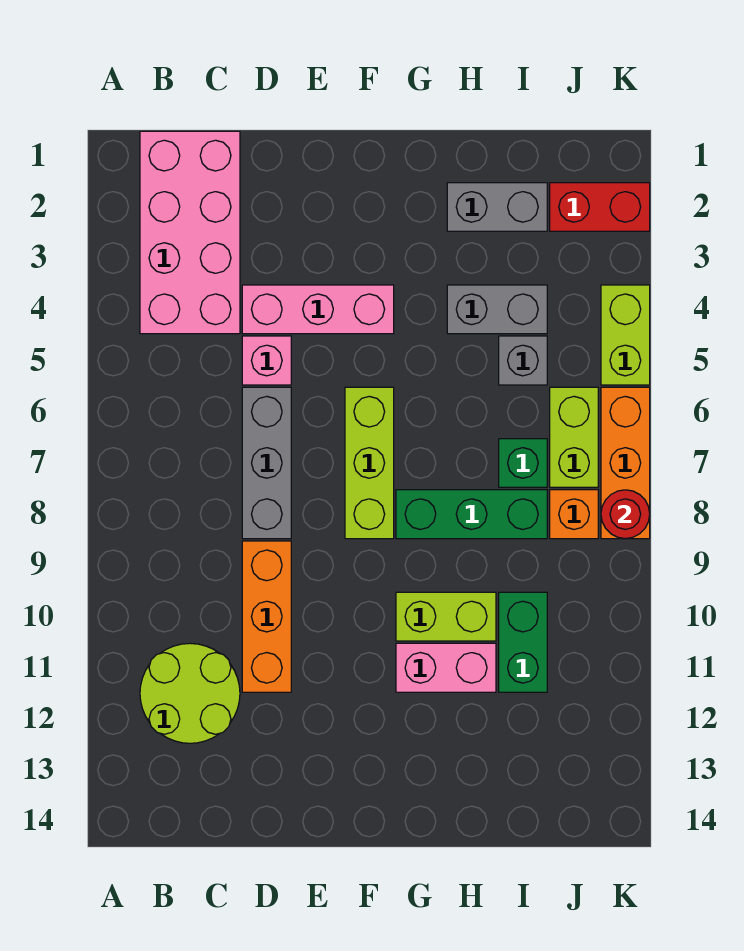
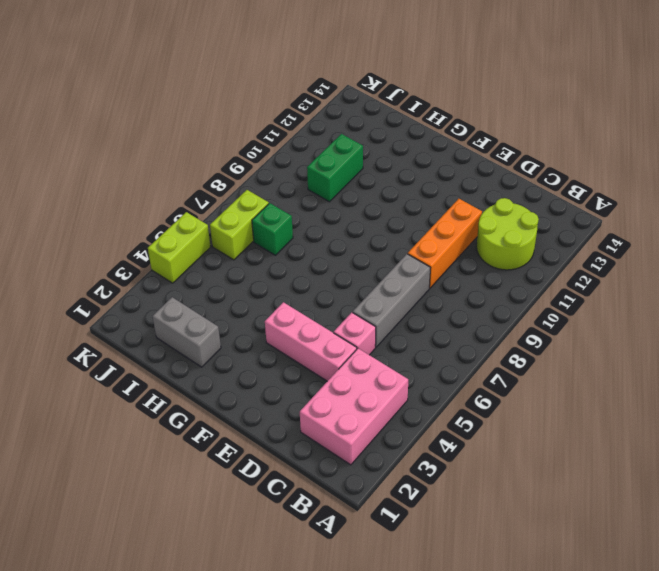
pink brick B2:C4 level 1 -> pink brick B1:C4 level 1
none -> lime brick F6:F8 level 1
none -> green brick G8:I8 level 1
none -> lime brick G10:H10 level 1

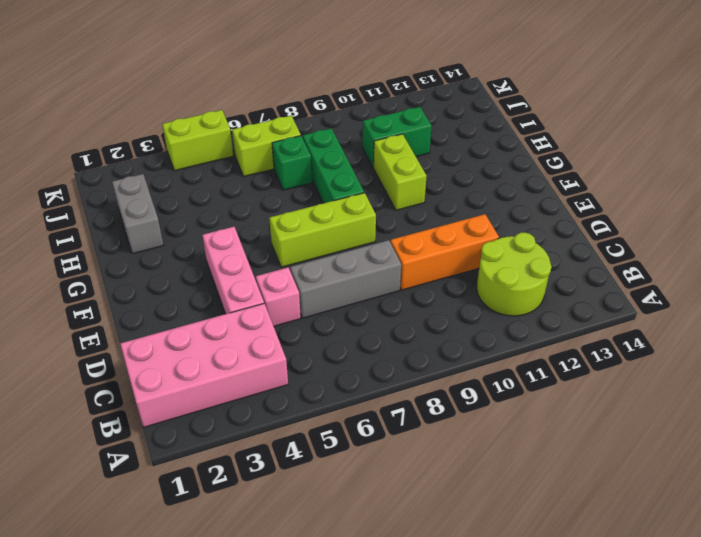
none -> pink brick G11:H11 level 1
none -> grey brick H4:I4 level 1
none -> grey brick I5 level 1

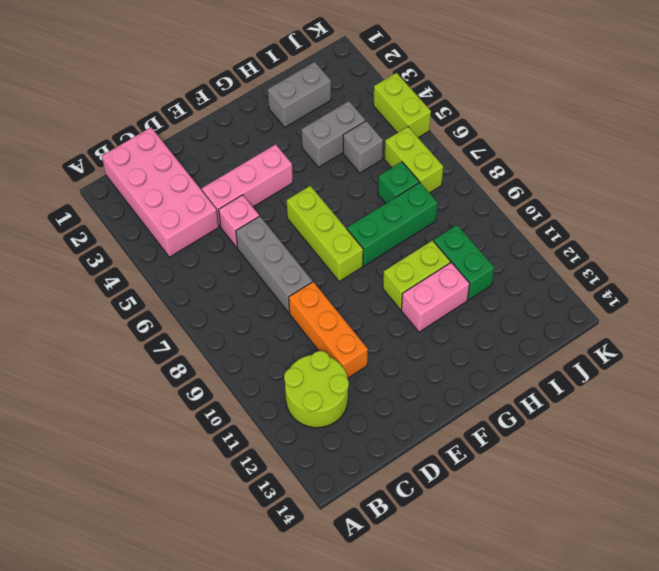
none -> red brick J2:K2 level 1
none -> orange brick J8 level 1
none -> orange brick K6:K8 level 1

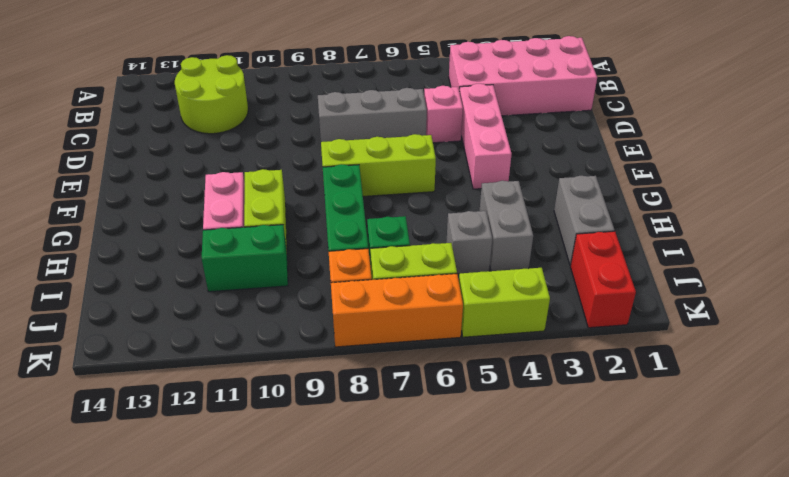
none -> orange brick D9:D11 level 1
none -> red round brick K8 level 2

